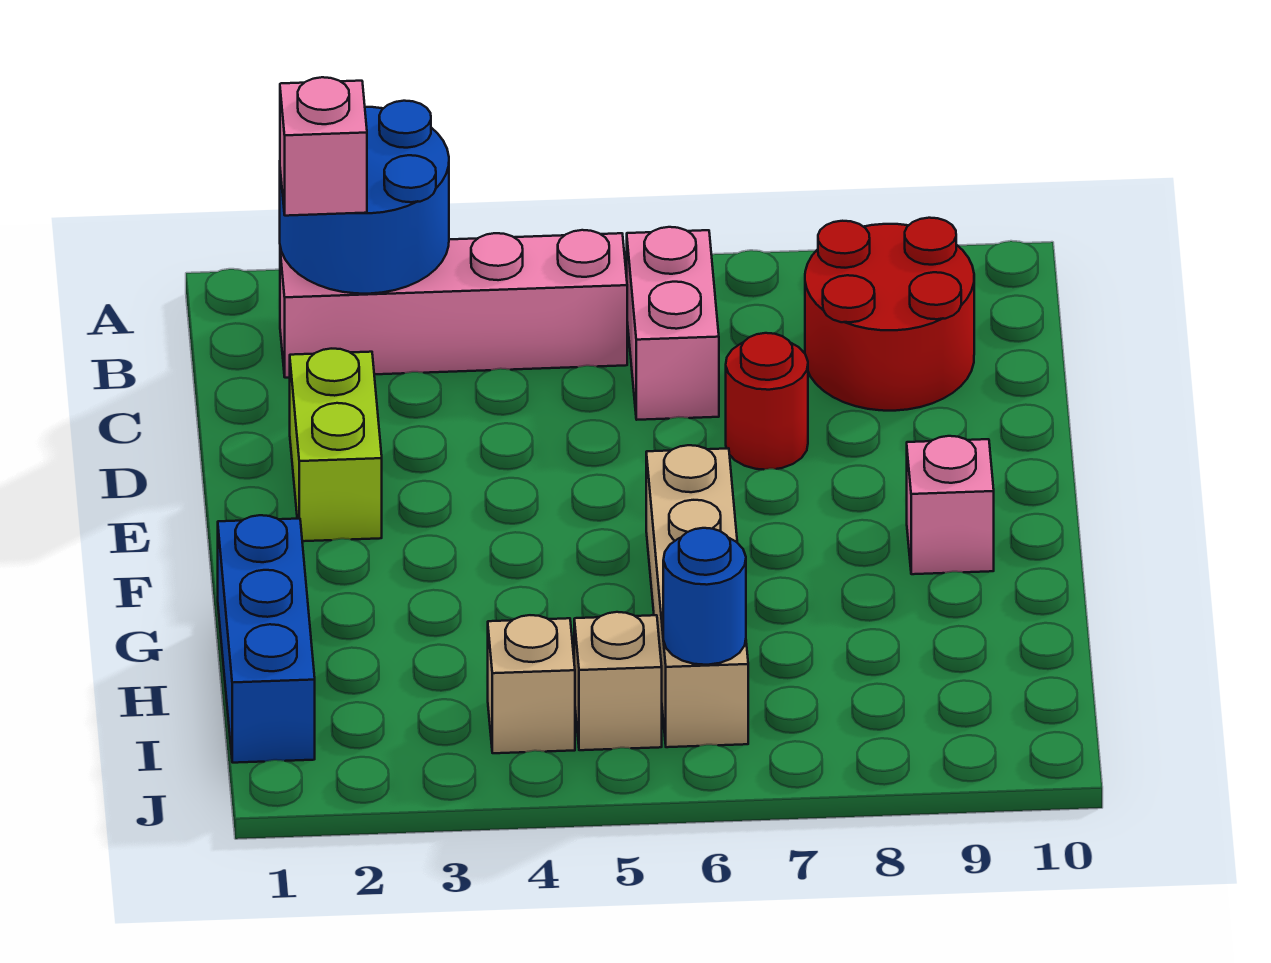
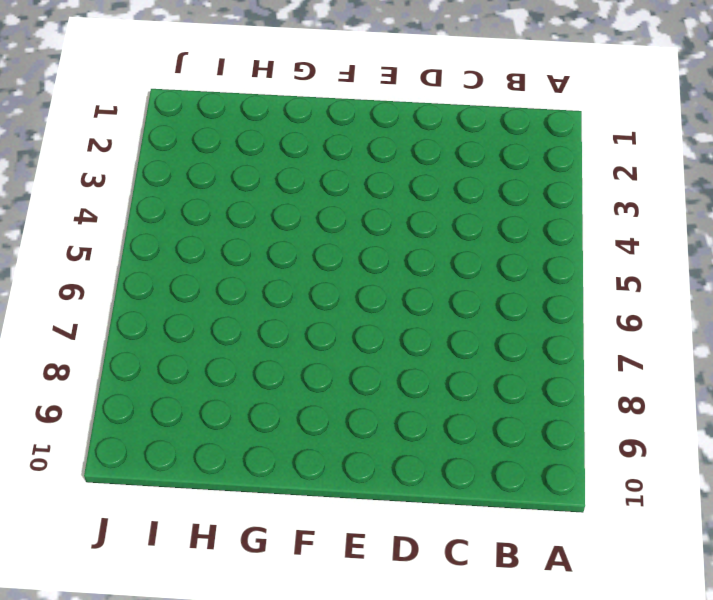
none -> pink brick B2:B5 level 1
none -> pink brick B6:C6 level 1
none -> red round brick B8:C9 level 1

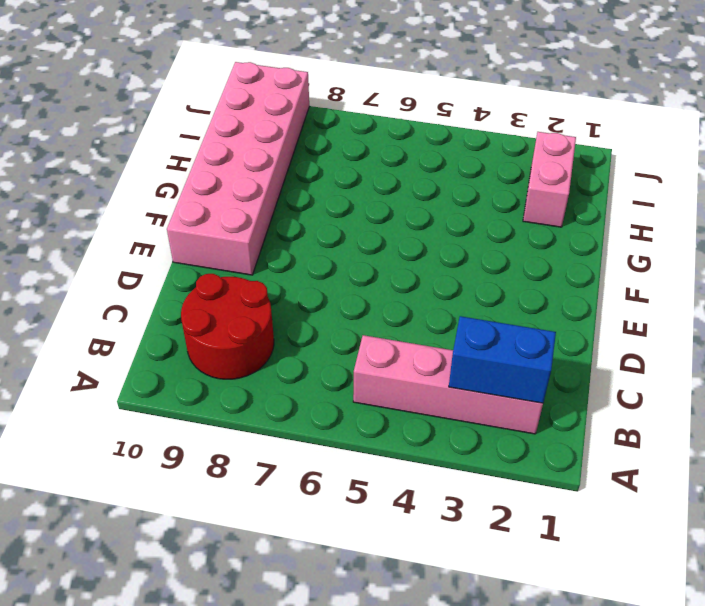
blue brick B2:B3 level 2 -> blue round brick A2:B3 level 2
pink brick E9:J10 level 1 -> pink brick F9 level 1
pink brick H2:I2 level 1 -> pink brick B6:C6 level 1
none -> lime brick D2:E2 level 1
none -> red round brick D7 level 1
none -> tan brick F6:I6 level 1

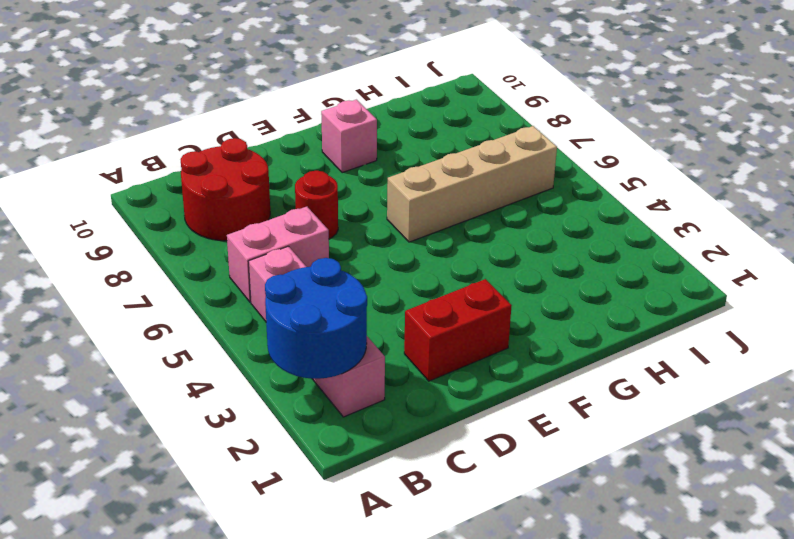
red brick D2:E2 level 1 -> lime brick D2:E2 level 1
none -> blue brick G1:I1 level 1
none -> tan brick I4 level 1
none -> tan brick I5 level 1

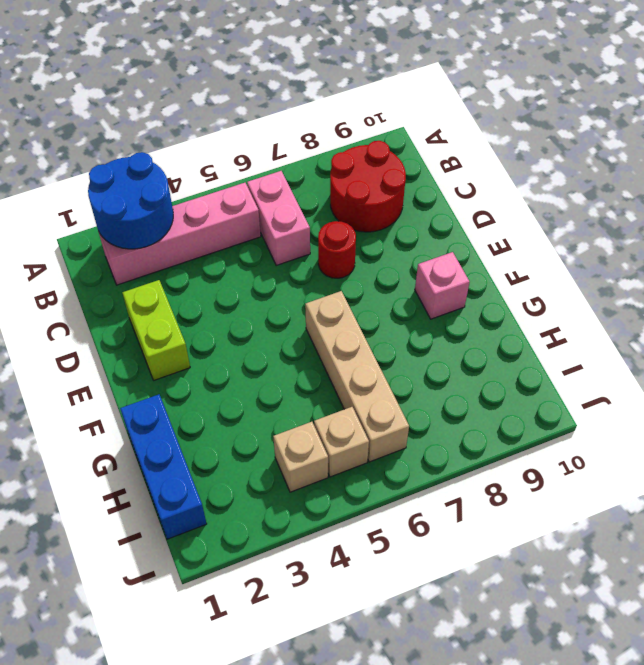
none -> blue round brick I6 level 2
none -> pink brick B2 level 3

